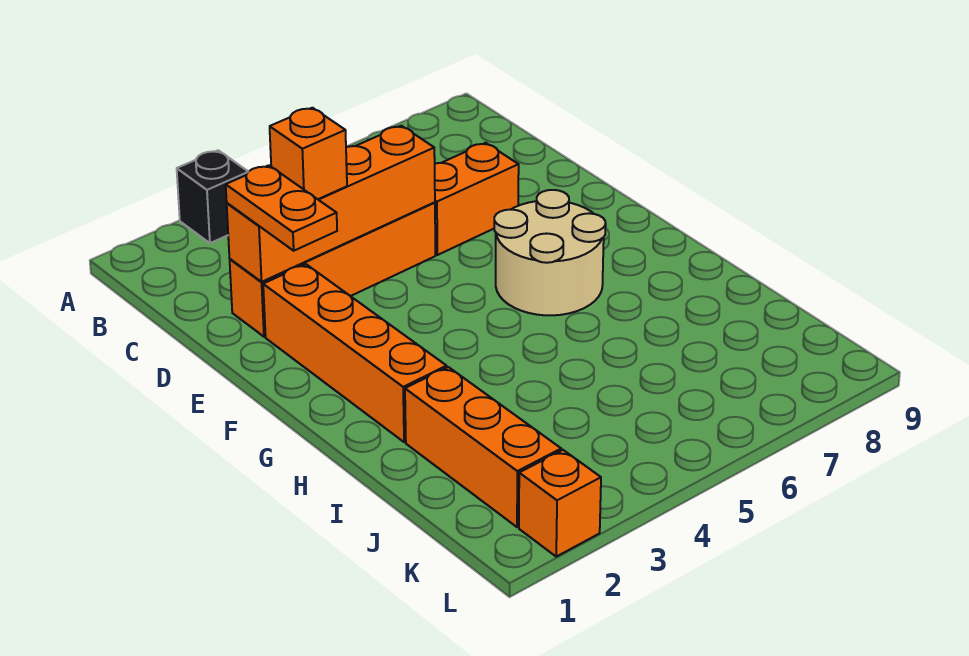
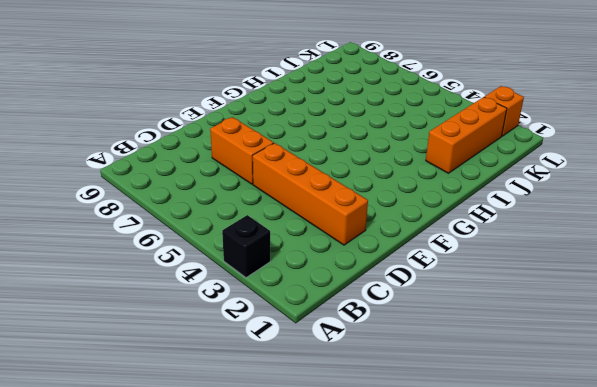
none -> orange brick E2:H2 level 1
none -> tan round brick F6:G7 level 1

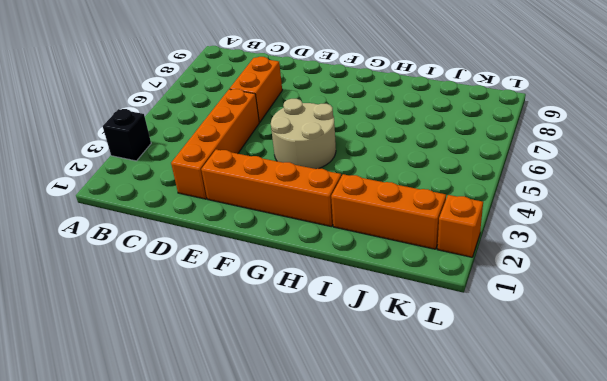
tan round brick F4:G5 level 1 -> tan round brick F6:G7 level 1
none -> orange brick D2:D5 level 2
none -> orange plate D2:E2 level 3

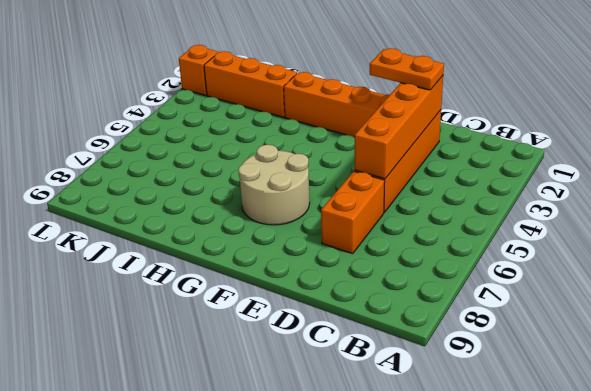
none -> black brick A3 level 1
none -> orange brick D3 level 3

